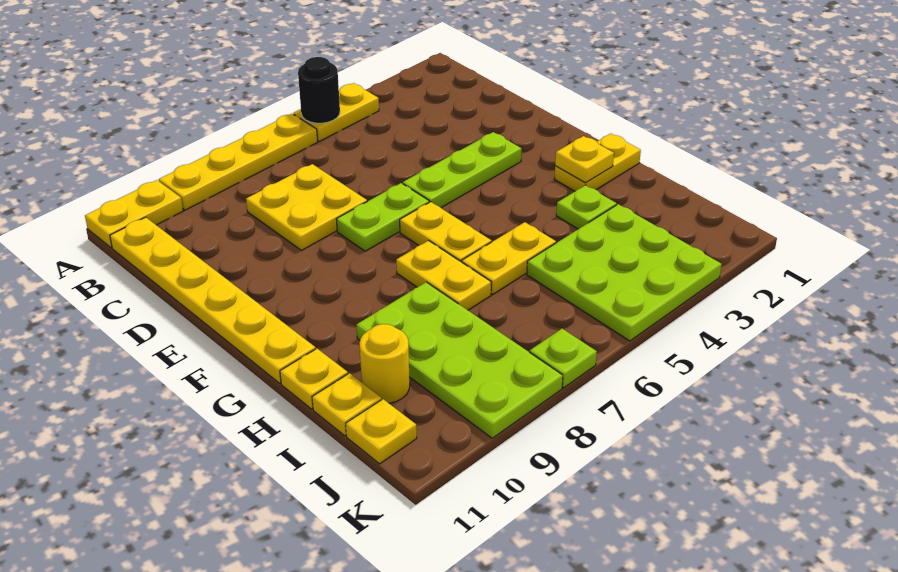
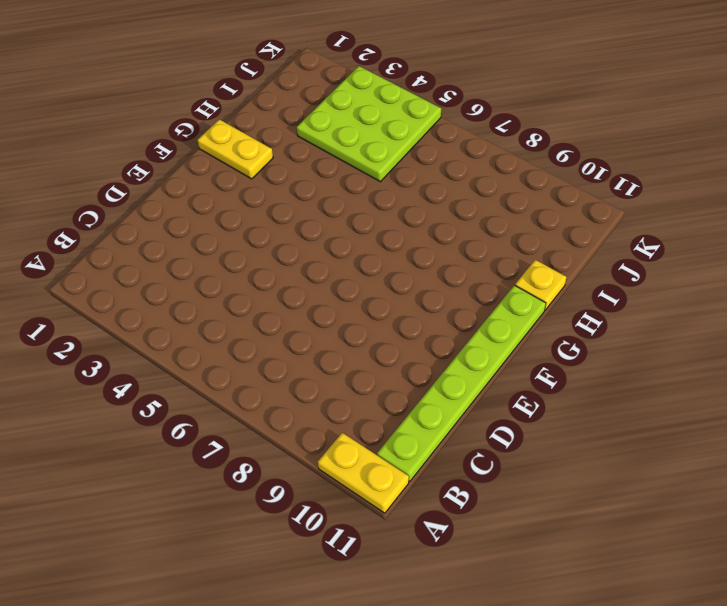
lime plate B11:G11 level 1 -> yellow plate B11:G11 level 1
none -> yellow plate A4:A5 level 1
none -> yellow plate A6:A9 level 1
none -> yellow plate C7:D8 level 1

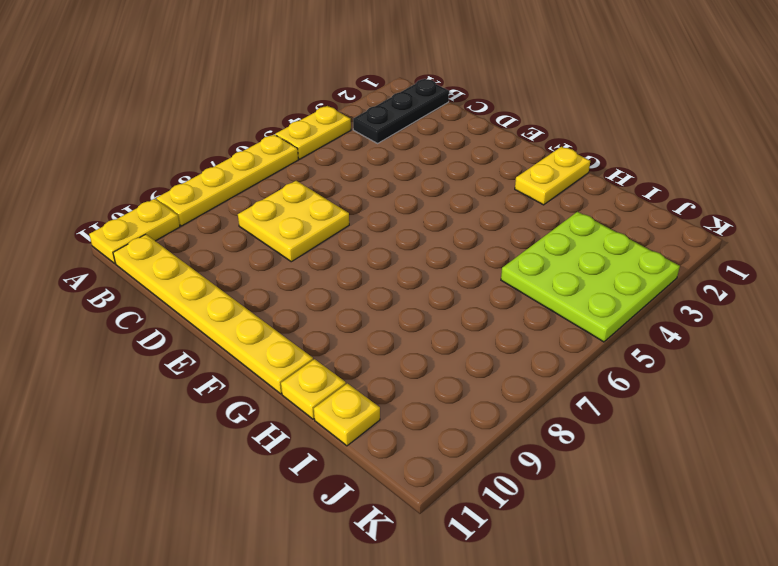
black plate B1:B3 level 1 -> none
none -> lime plate E3:E5 level 1
none -> lime plate E6:E7 level 1
none -> yellow plate F6:G6 level 1

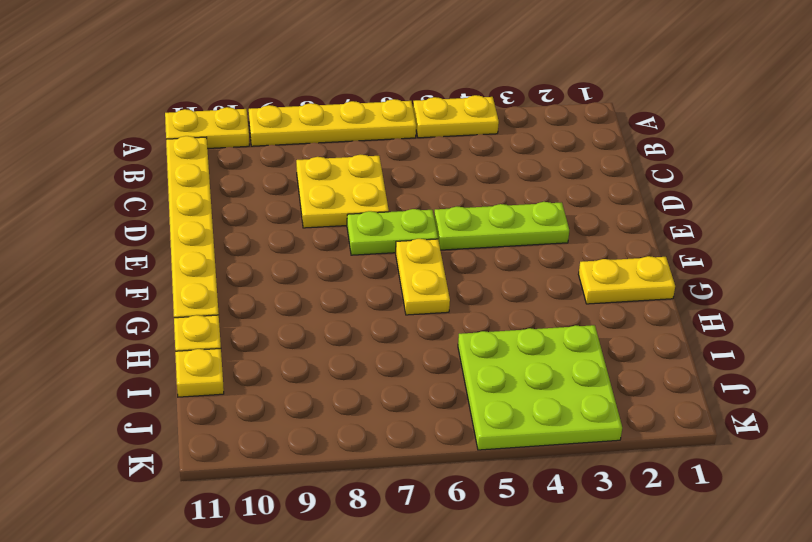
none -> yellow plate G7:H7 level 1
none -> lime plate H3 level 1
none -> yellow plate H5:H6 level 1

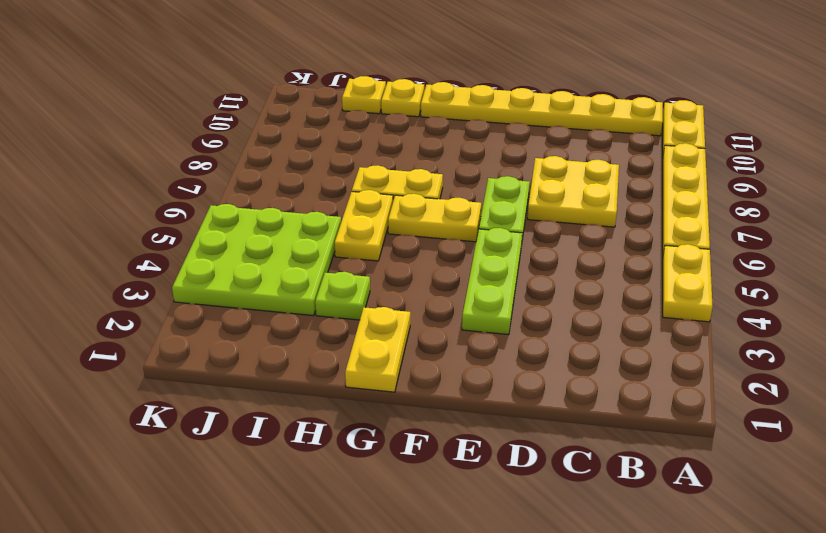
none -> lime plate H8:K9 level 1
none -> yellow round brick I10 level 1
none -> yellow plate J11 level 1

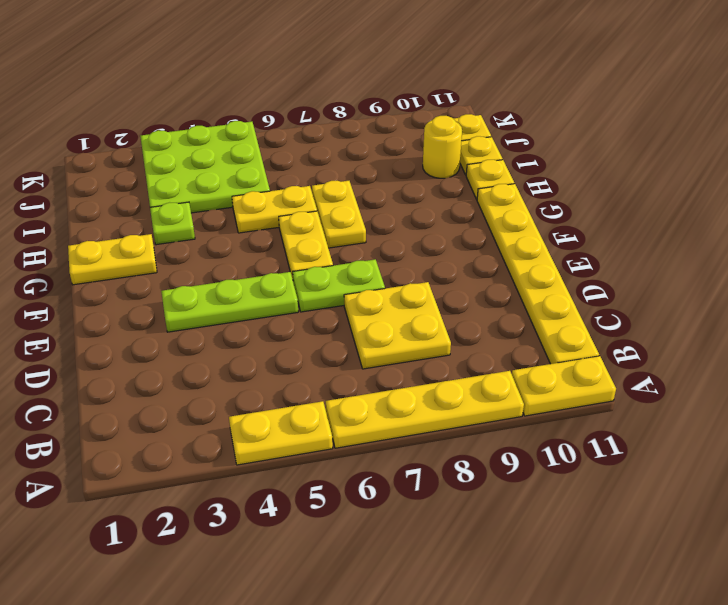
none -> lime plate H8:K9 level 1
none -> lime plate K7 level 1
none -> black round brick A5 level 2

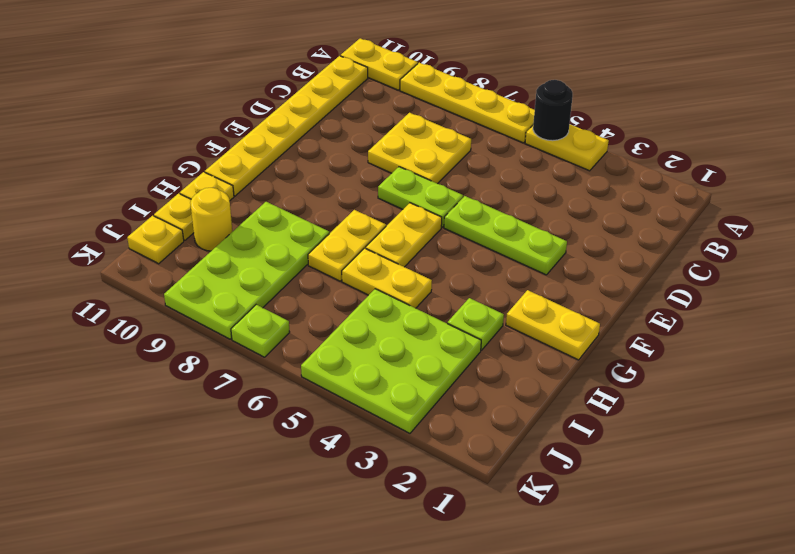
none -> yellow plate G2 level 2

